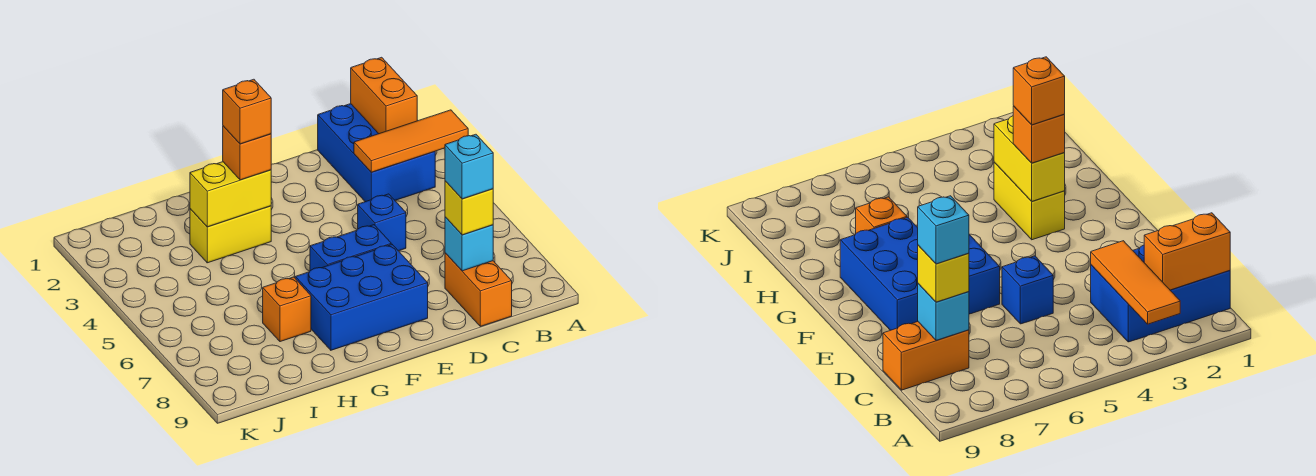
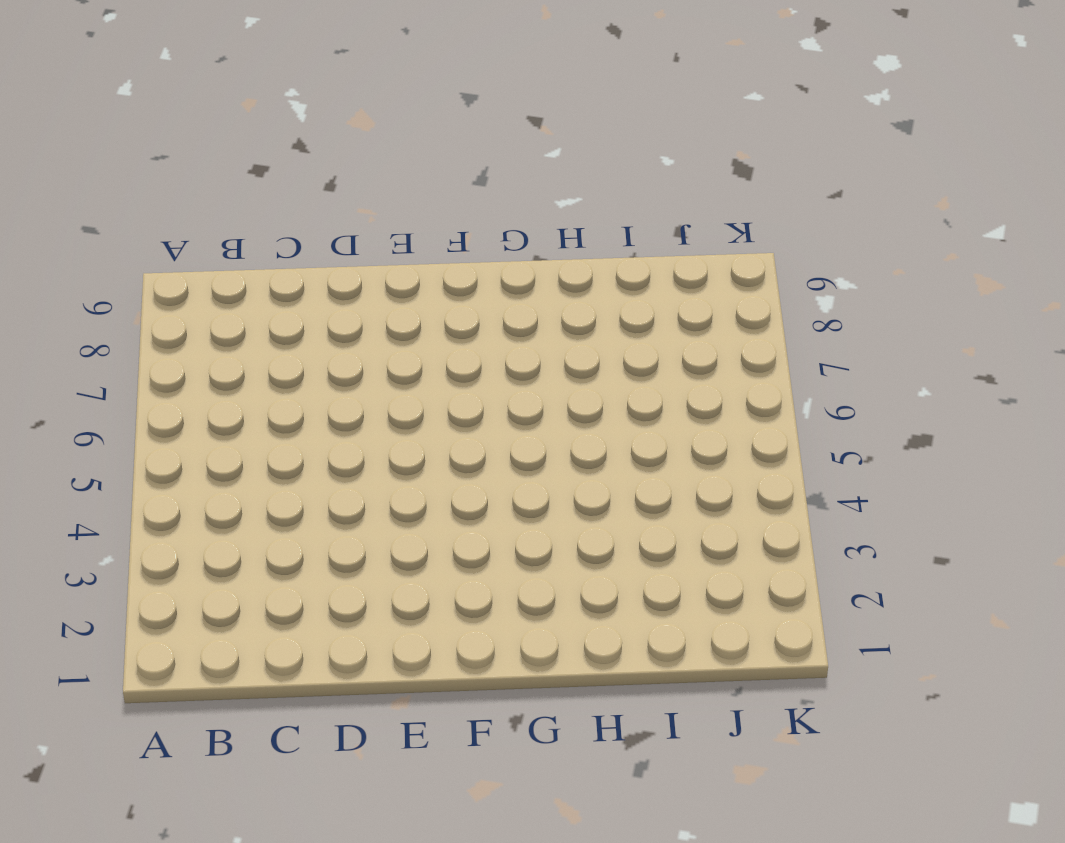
none -> blue brick B1:C3 level 1
none -> orange brick C8:C9 level 1
none -> blue brick D5 level 1

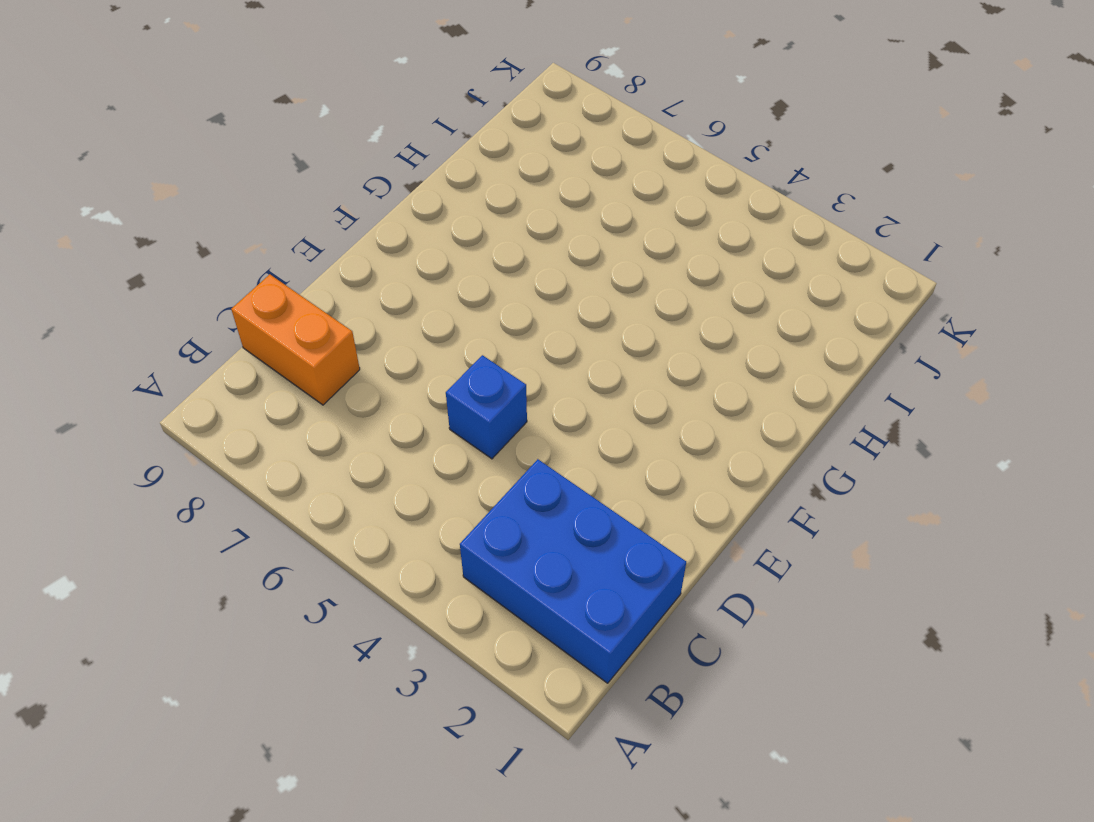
none -> blue brick E6:F6 level 1
none -> blue brick E7:G8 level 1
none -> yellow brick G3:H3 level 1

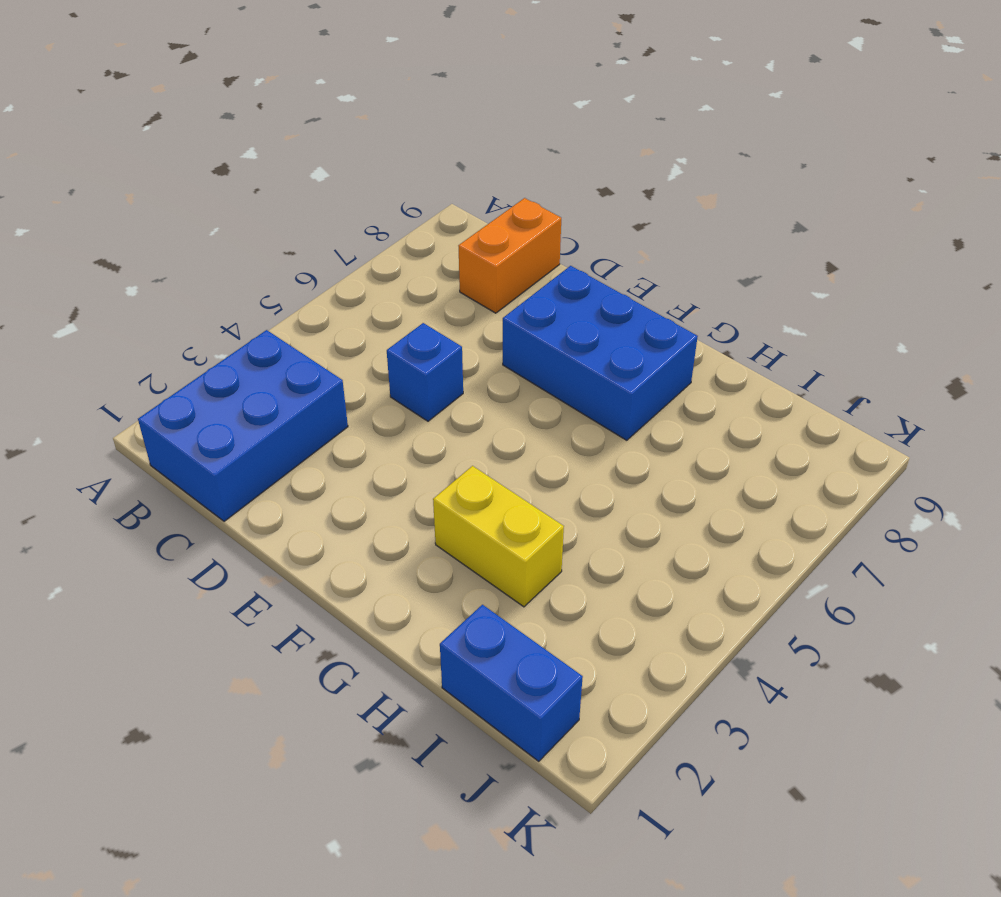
blue brick I1:J1 level 1 -> blue brick E6:F6 level 1
none -> orange brick H7 level 1
none -> orange tile A3:C3 level 2
none -> orange brick B1:B2 level 2

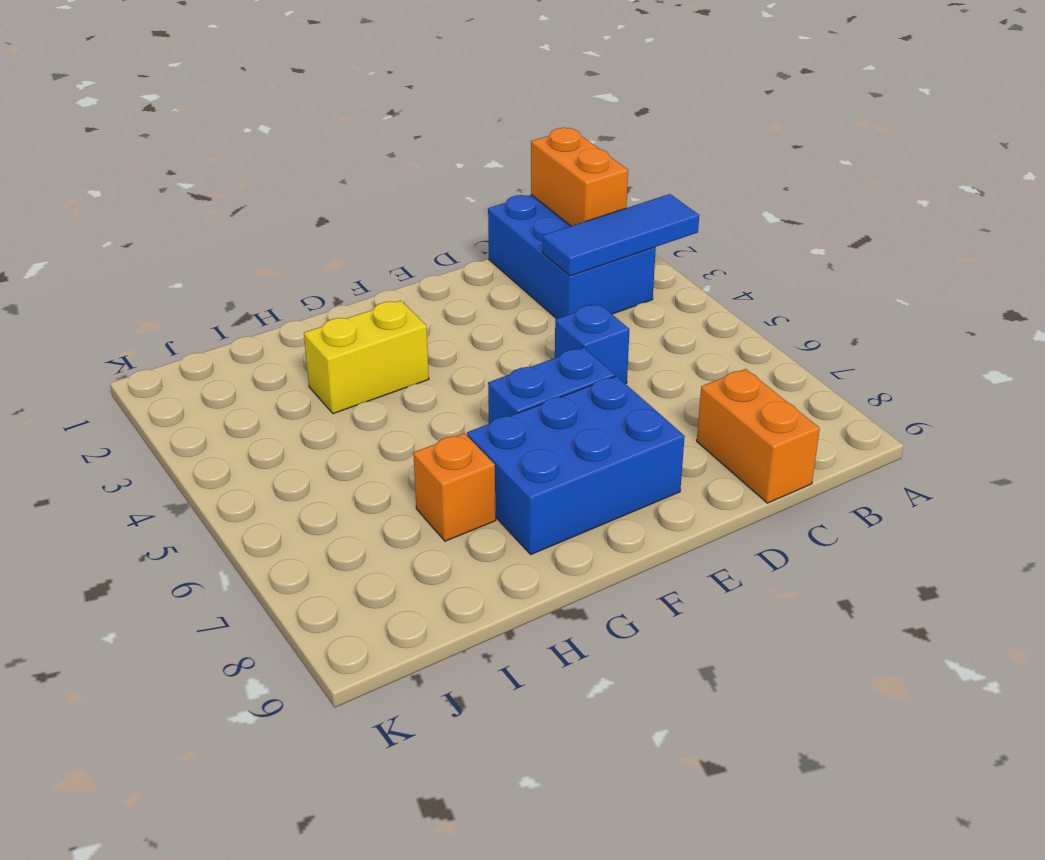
blue tile A3:C3 level 2 -> orange tile A3:C3 level 2
none -> cyan brick C8 level 2
none -> yellow brick G3:H3 level 2
none -> yellow brick C8 level 3

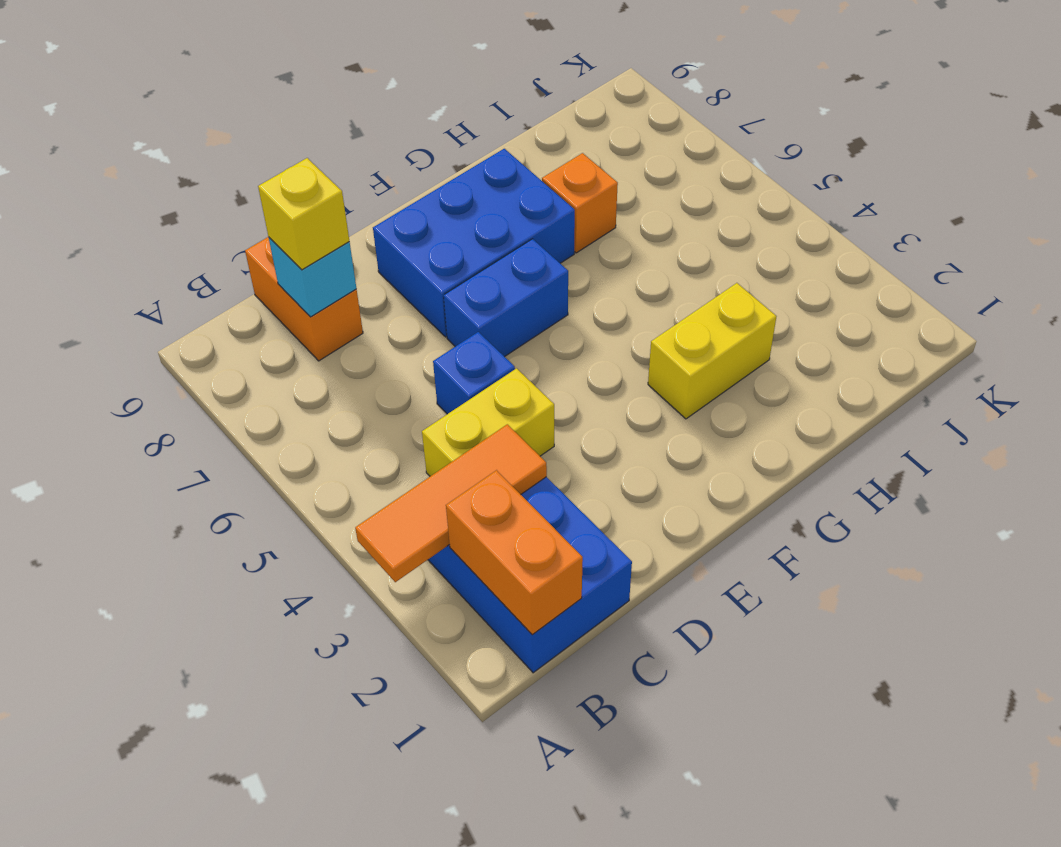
yellow brick C4:D4 level 1 -> yellow brick G3:H3 level 2
none -> orange brick G3 level 3
none -> cyan brick C8 level 4
none -> orange brick G3 level 4

